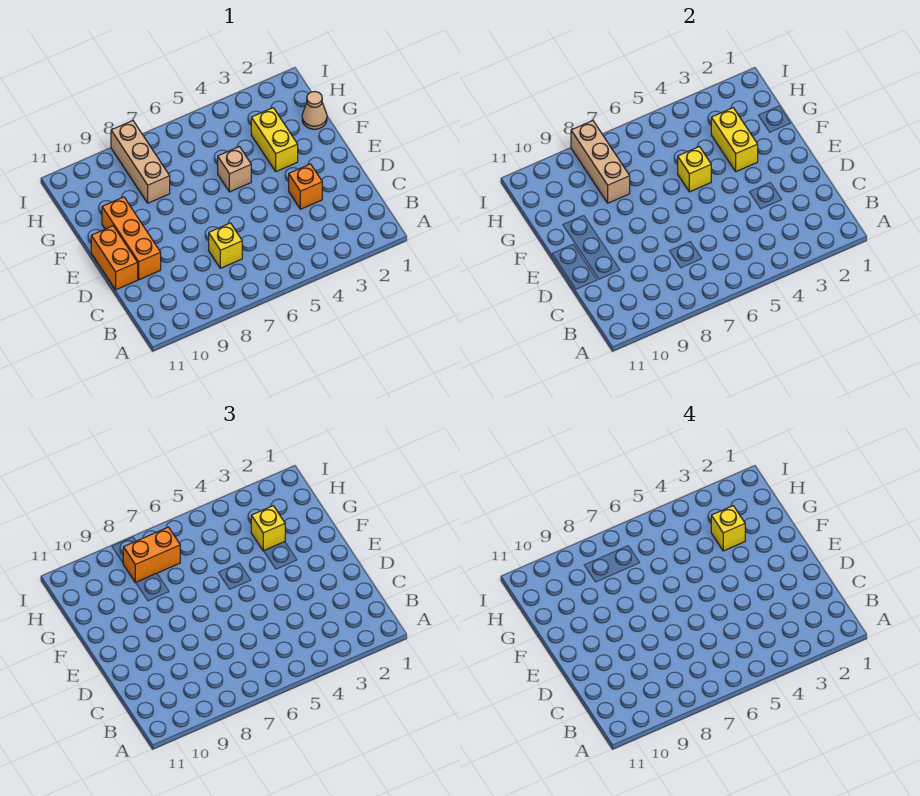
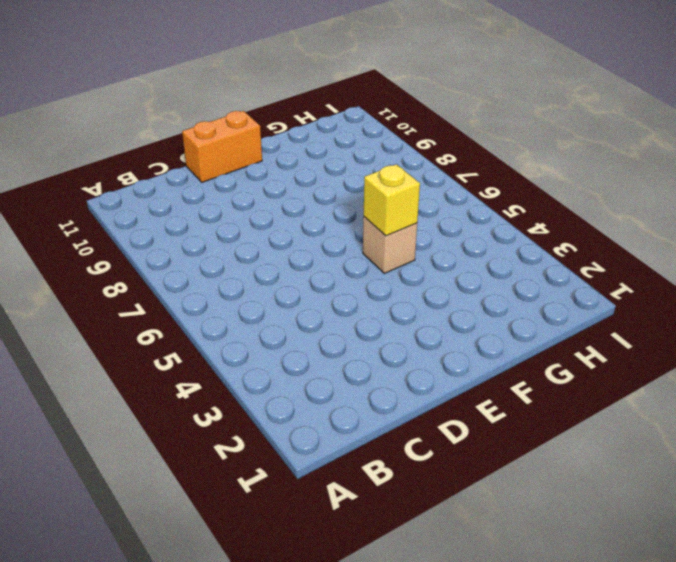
none -> yellow brick C7 level 1
none -> orange brick D3 level 1
none -> orange brick D10:F10 level 1

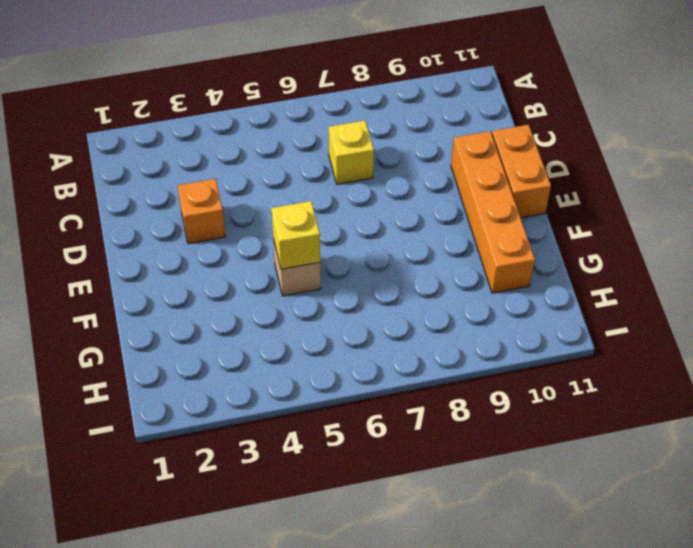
orange brick D10:G10 level 1 -> orange brick D10:F10 level 1
none -> yellow brick F3:G3 level 1
none -> tan cone G1 level 1
none -> tan brick G8:I8 level 1

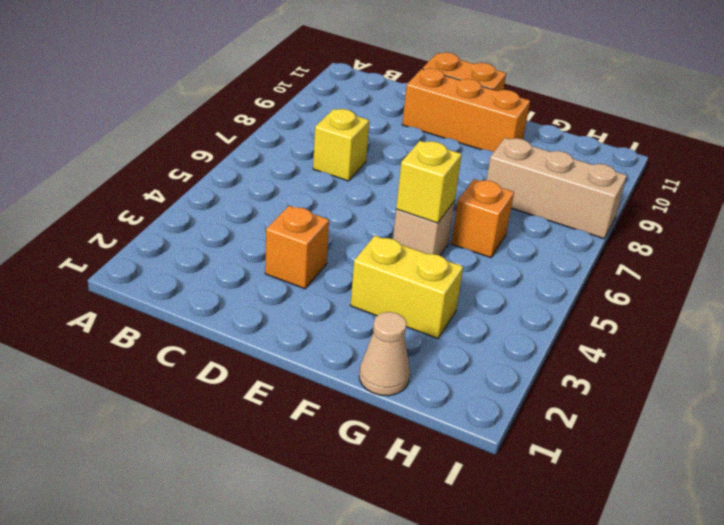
orange brick G6 level 1 -> none
none -> yellow brick F3:G3 level 2
none -> tan brick G8:I8 level 2
none -> yellow brick G3 level 3

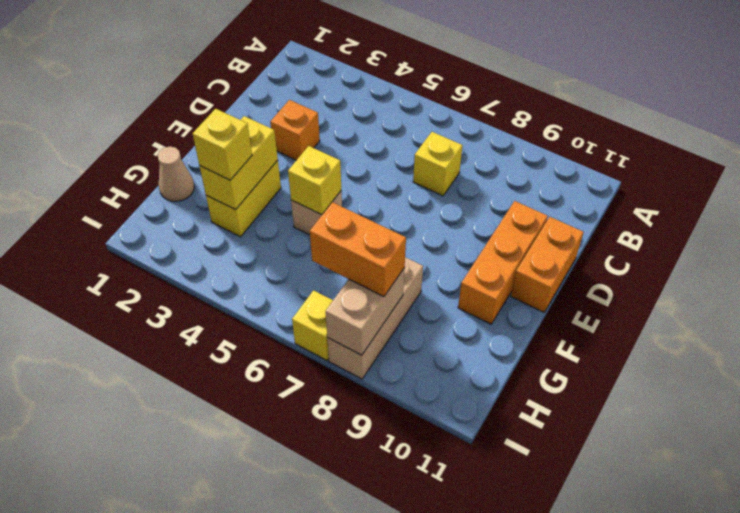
tan brick H8:I8 level 2 -> tan brick G8:I8 level 2
yellow brick I7 level 1 -> yellow brick G3 level 4

